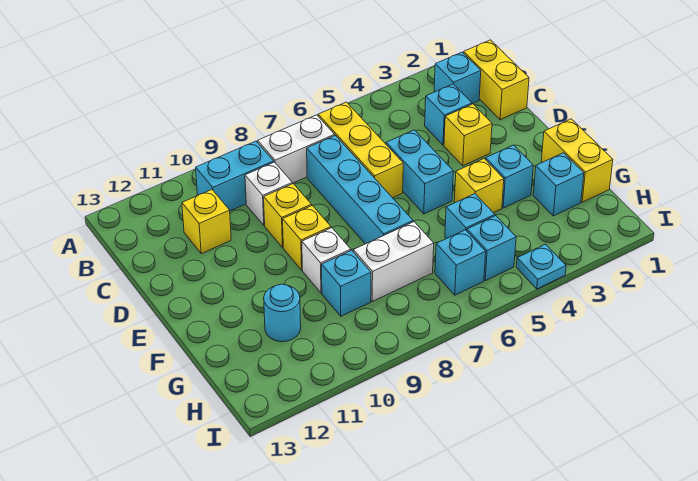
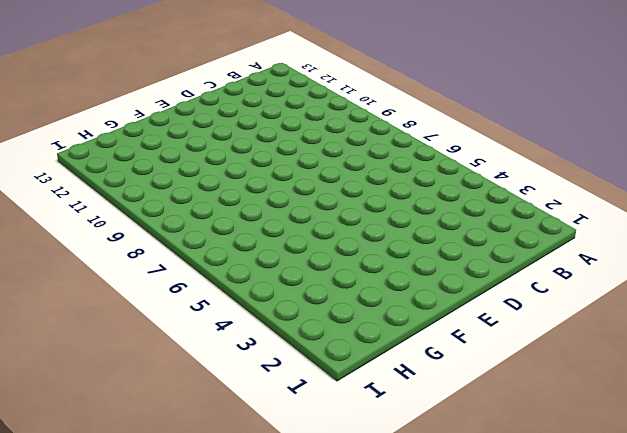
none -> yellow brick B1:C1 level 1
none -> cyan brick B2 level 1
none -> yellow brick B6:D6 level 1

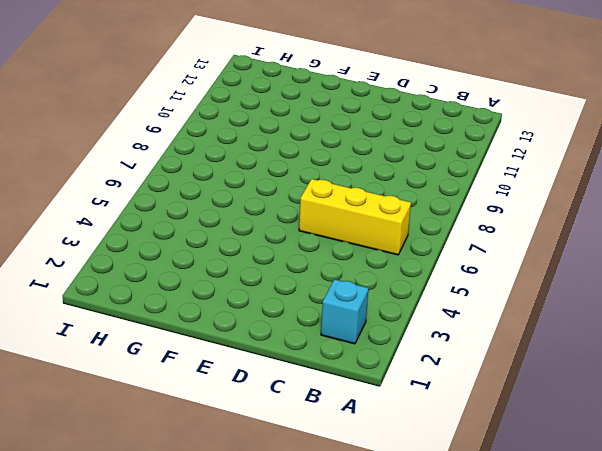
none -> yellow brick B1:C1 level 1
none -> white brick B7:B8 level 1
none -> cyan brick B9:B10 level 1

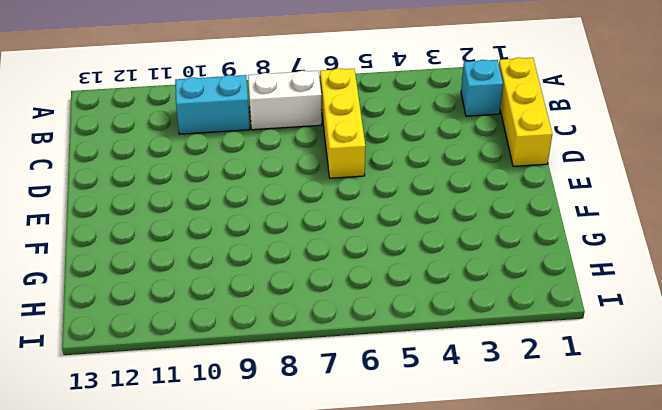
yellow brick B1:D1 level 1 -> yellow brick B1:C1 level 1
none -> cyan brick C3 level 1
none -> cyan brick C7:F7 level 1
none -> white brick C9 level 1

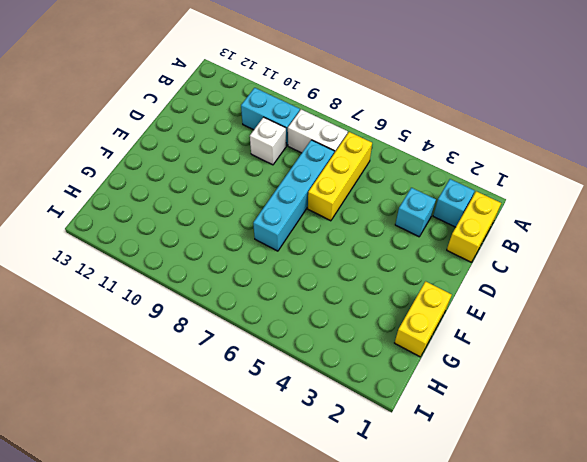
none -> yellow brick C11 level 1
none -> yellow brick D3 level 1
none -> cyan brick D5:E5 level 1

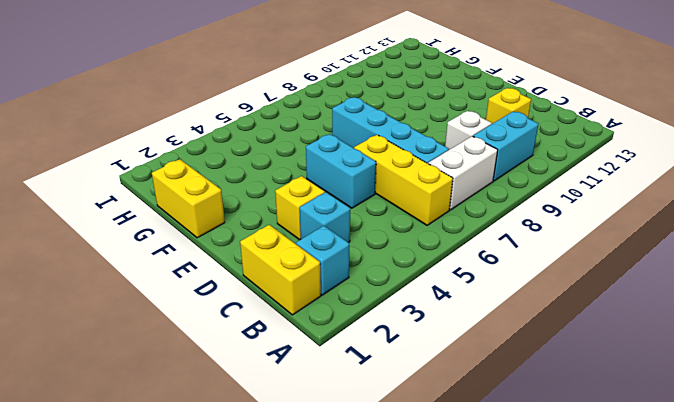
none -> yellow brick D9 level 1
none -> yellow brick E9 level 1
none -> cyan brick F3 level 1

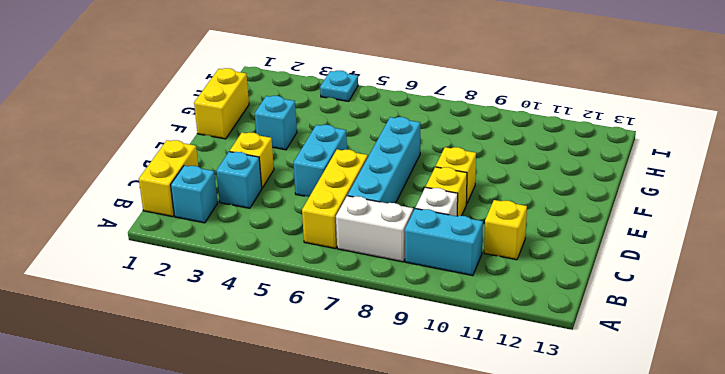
none -> yellow brick F4 level 1
none -> white brick F9 level 1
none -> cyan brick G2 level 1

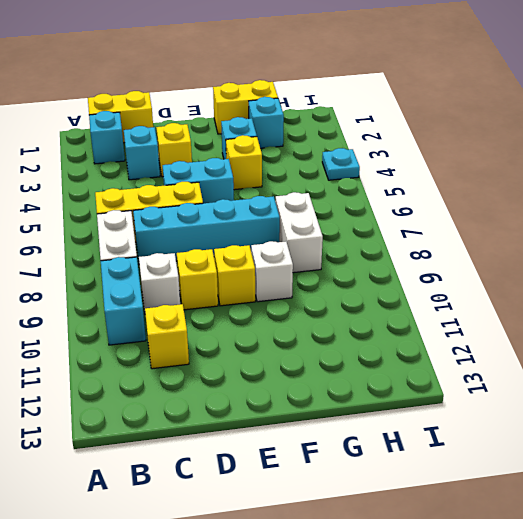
none -> cyan brick G5 level 1
none -> cyan brick G9 level 1
none -> cyan round brick G11 level 1

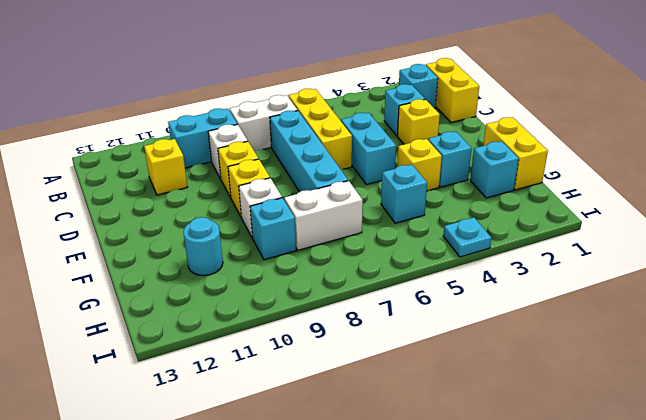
none -> cyan brick H5 level 1
none -> cyan brick H6 level 1

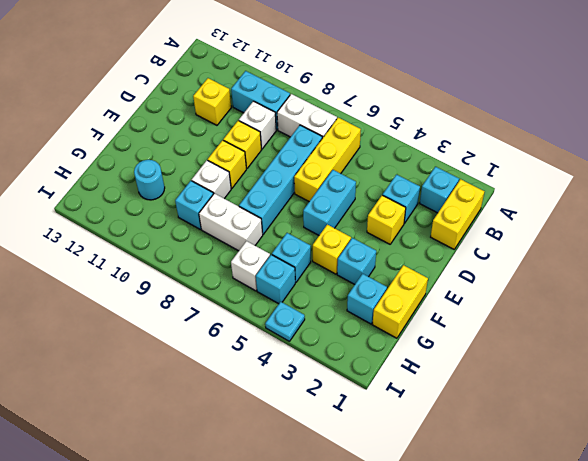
white brick H6 level 1 -> cyan brick H6 level 1

